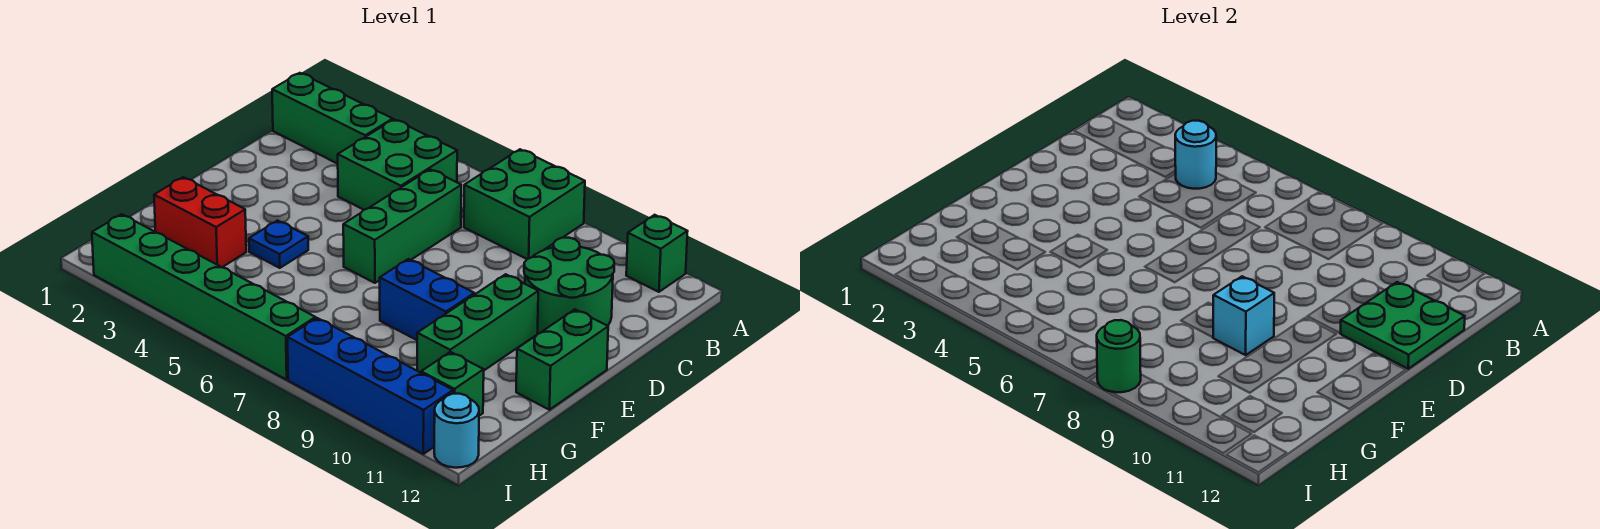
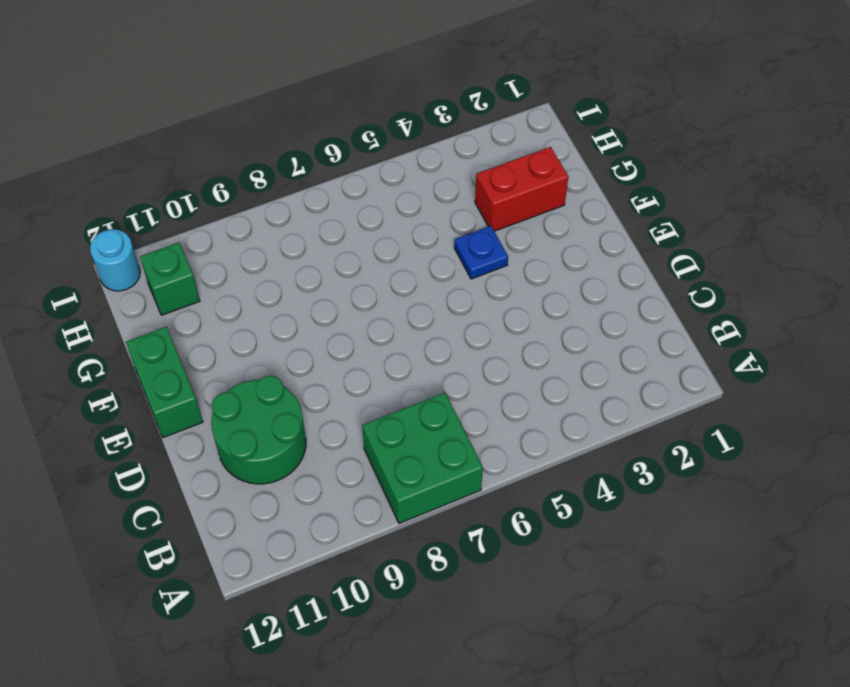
none -> green brick A11 level 1
none -> green brick B1:B3 level 1
none -> green brick B4:C5 level 1

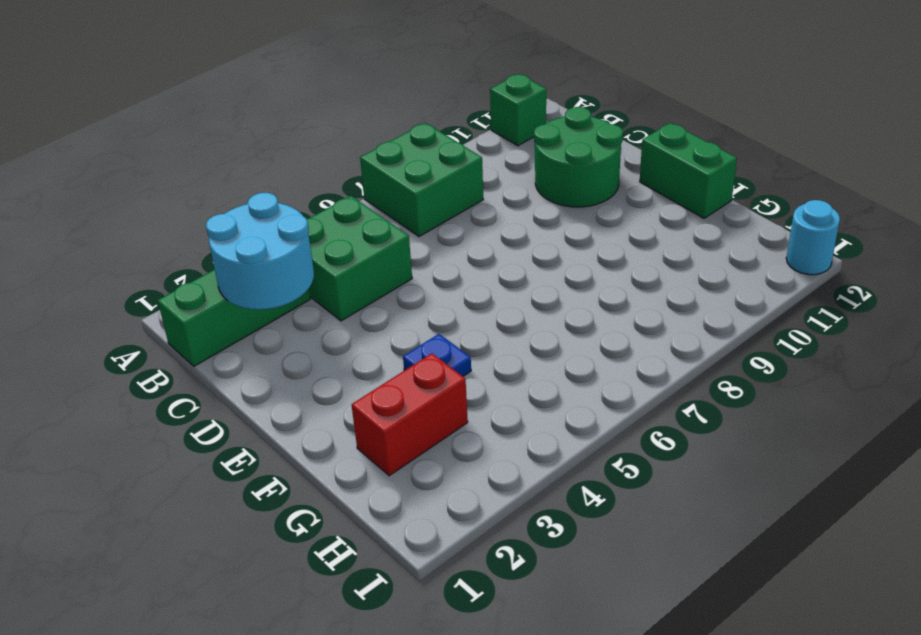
cyan round brick B2:C3 level 2 -> none
none -> green brick C6:E6 level 1
none -> green brick E10:G10 level 1
none -> blue brick F8:F9 level 1

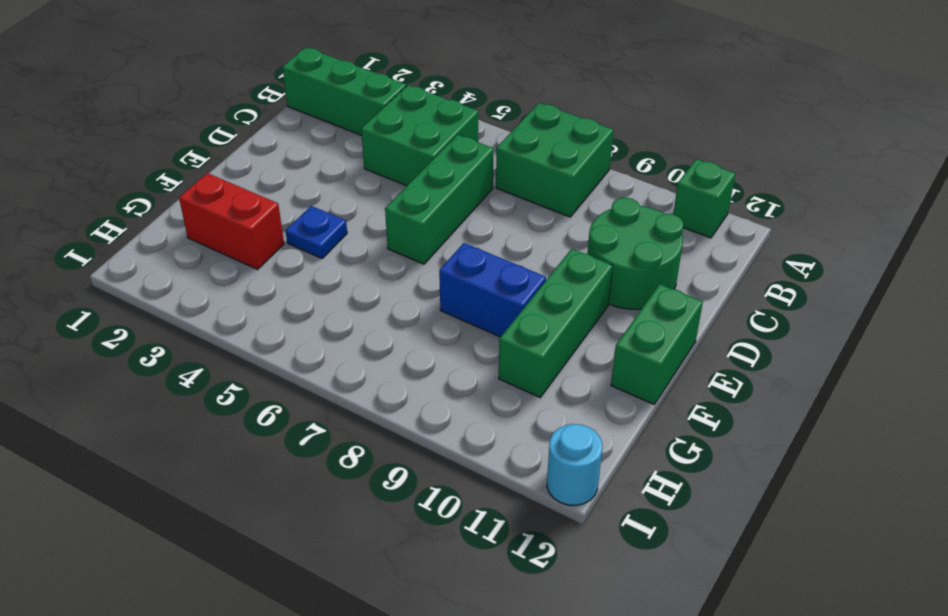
none -> green brick H11 level 1
none -> green brick I2:I7 level 1
none -> blue brick I8:I11 level 1

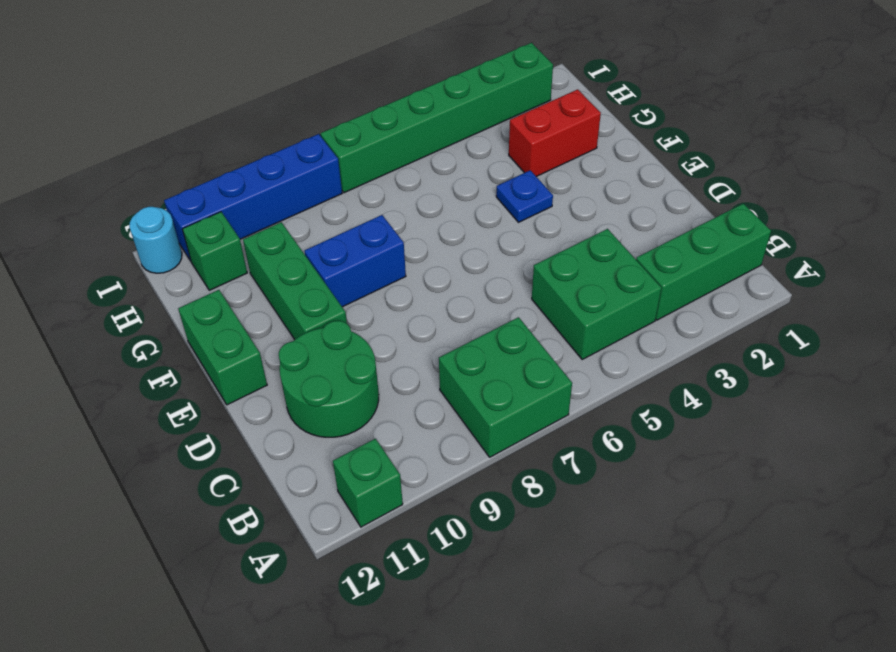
none -> green brick C6:E6 level 1
none -> cyan round brick B4 level 2
none -> green plate C11:D12 level 2

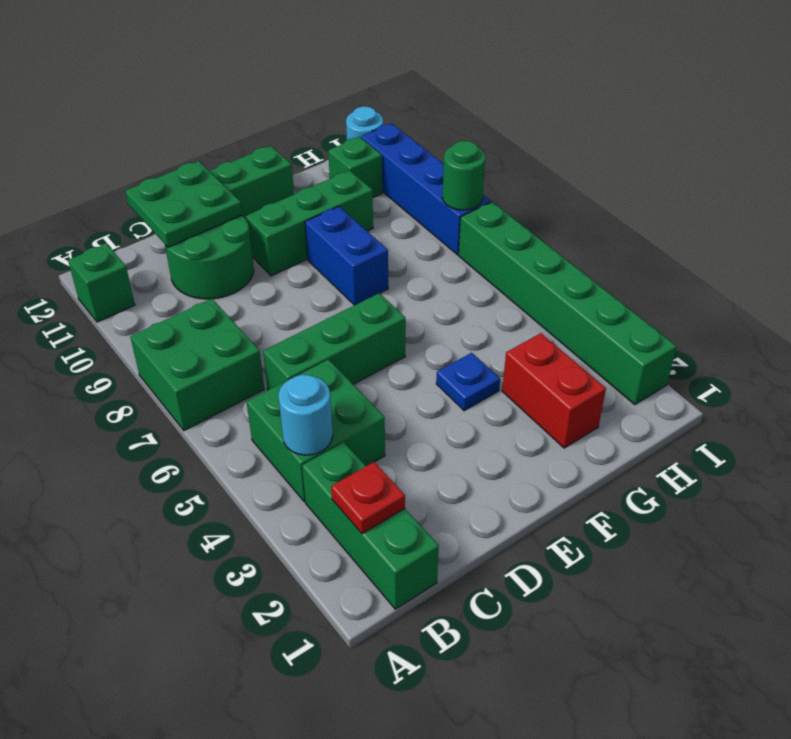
red plate B2 level 2 -> none
none -> cyan brick F9 level 2

